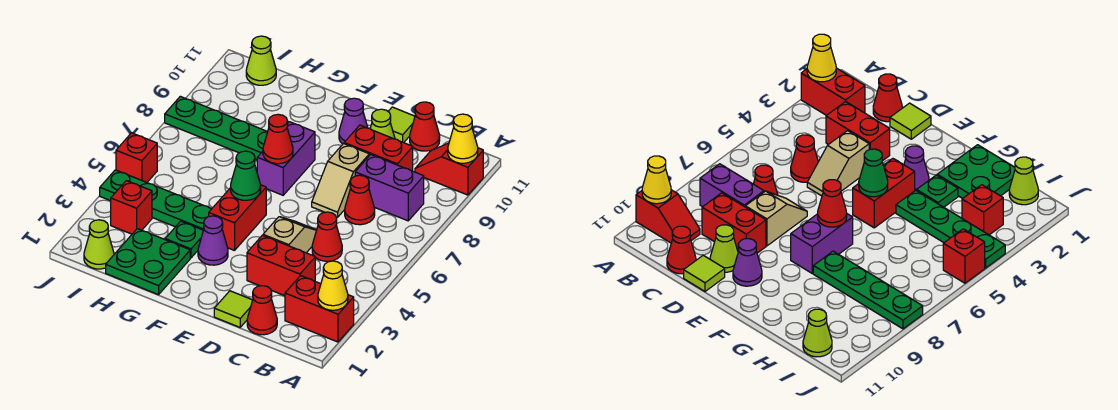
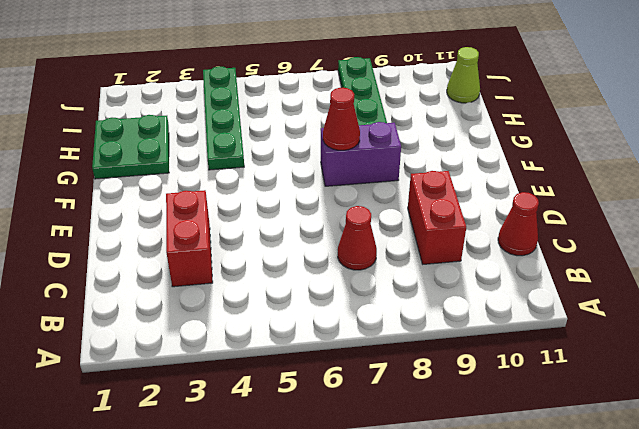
none -> red brick A2:B2 level 1
none -> red slope A10:B10 level 1 top A
none -> purple brick B8:C8 level 1
none -> red cone C1 level 1

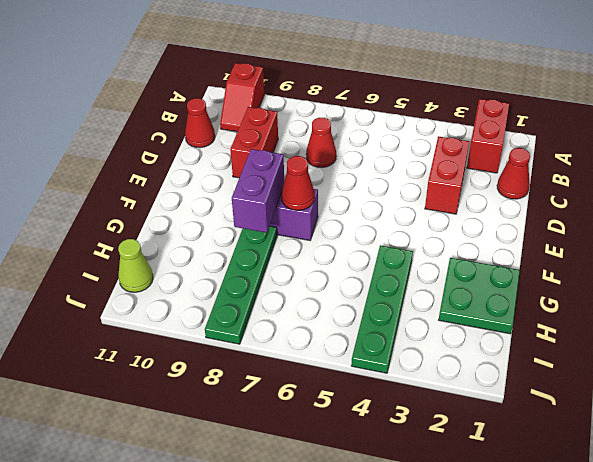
purple brick F8:G8 level 2 -> purple brick B8:C8 level 1
none -> red cone C5 level 1
none -> lime tile D1 level 1
none -> tan slope D4:D5 level 1 top 4
none -> tan slope D7:D8 level 1 top 8

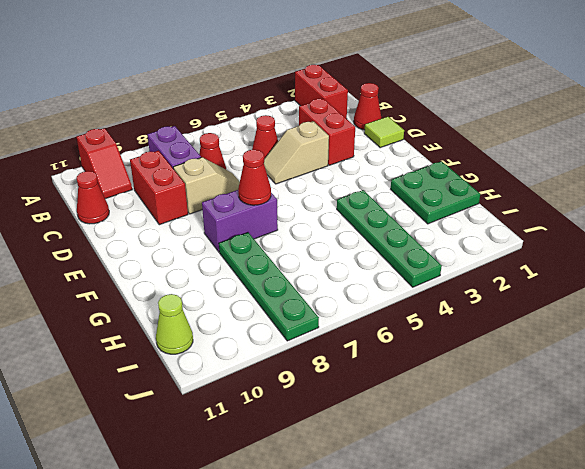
none -> lime cone D10 level 1
none -> lime tile D11 level 1
none -> purple cone E10 level 1
none -> purple cone F3 level 1

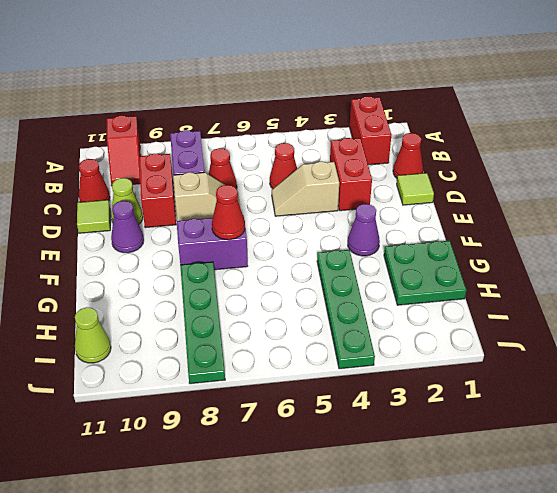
none -> red brick F4:F5 level 1
none -> green plate G3 level 1
none -> lime cone I1 level 1
none -> red brick I3 level 1

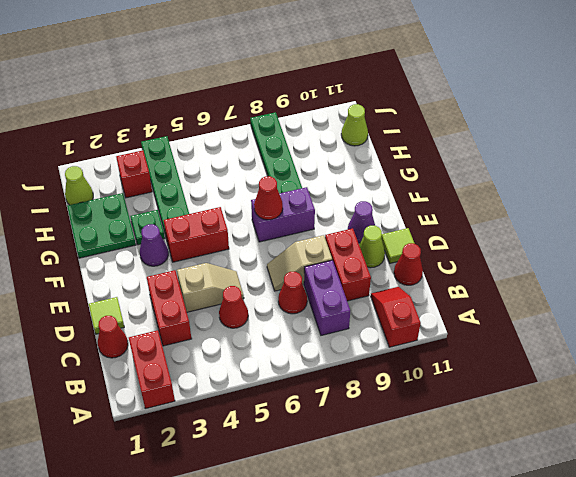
none -> red brick J5 level 1
none -> yellow cone A2 level 2
none -> yellow cone A10 level 2
none -> green cone F5 level 2

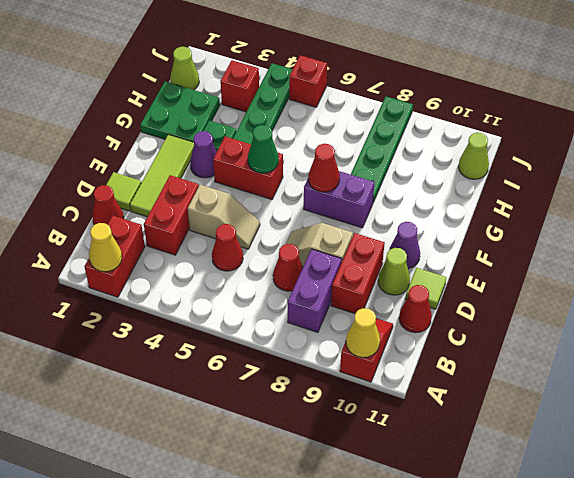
lime tile D2:F2 level 1 -> none

